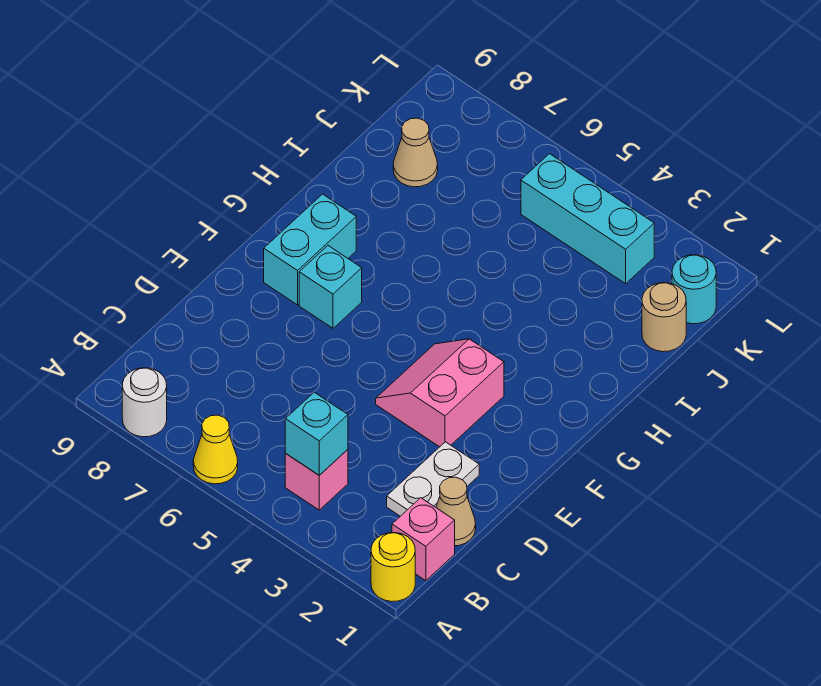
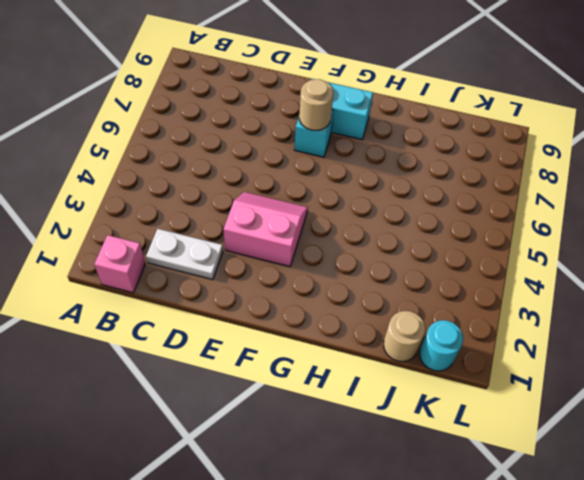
tan round brick F7 level 2 -> none
none -> yellow round brick A1 level 1
none -> yellow cone A6 level 1
none -> white round brick A8 level 1

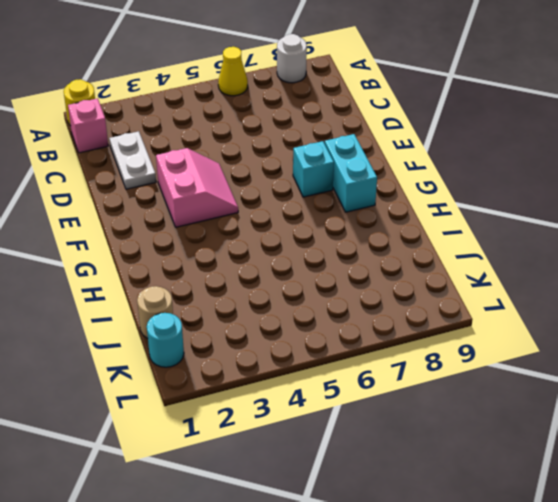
none -> pink brick B4 level 1
none -> tan cone C1 level 1
none -> tan cone J8 level 1

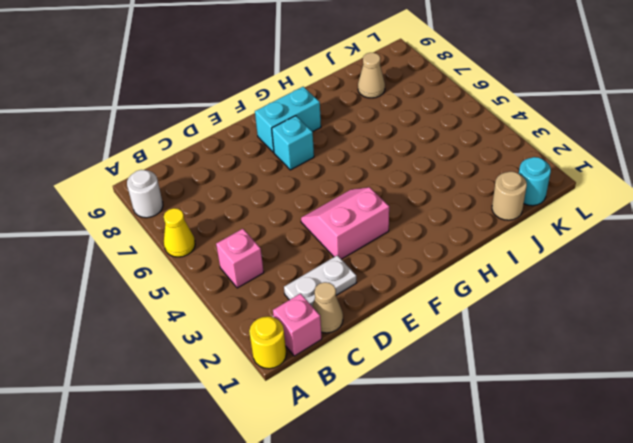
none -> cyan brick K3:K5 level 1
none -> cyan brick B4 level 2

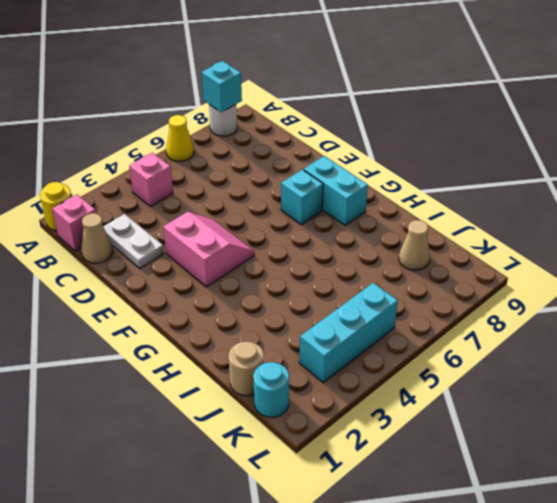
cyan brick A8 level 2 -> cyan brick B4 level 2

